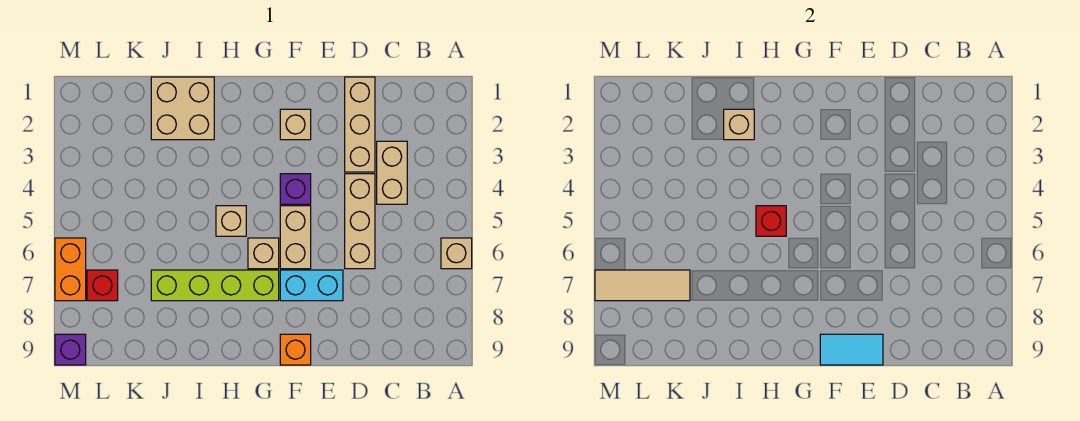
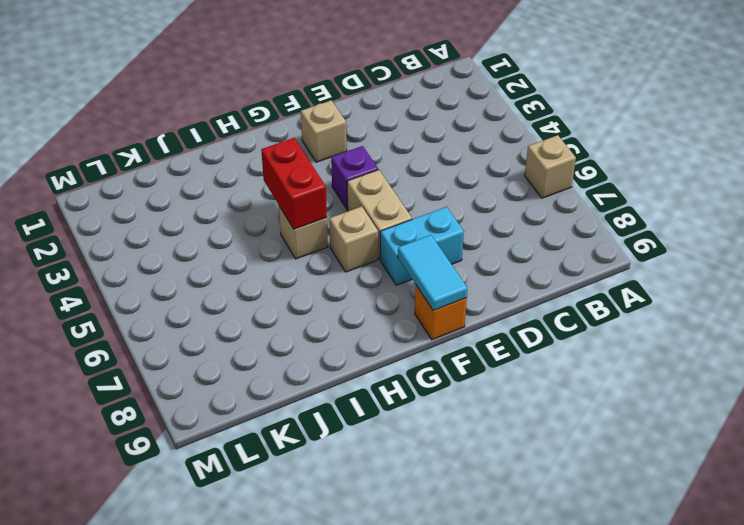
cyan tile F8:F9 level 2 -> cyan tile E9:F9 level 2
red brick H4:H5 level 2 -> red brick H5 level 2
none -> tan brick C3:C4 level 1
none -> tan brick D1:D3 level 1
none -> tan brick D4:D6 level 1

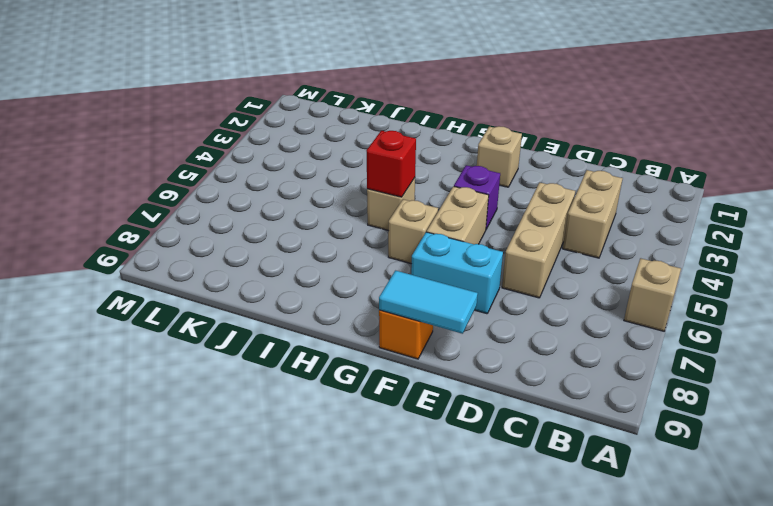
none -> tan brick D1:D3 level 1
none -> lime brick G7:J7 level 1
none -> tan brick I1:J2 level 1

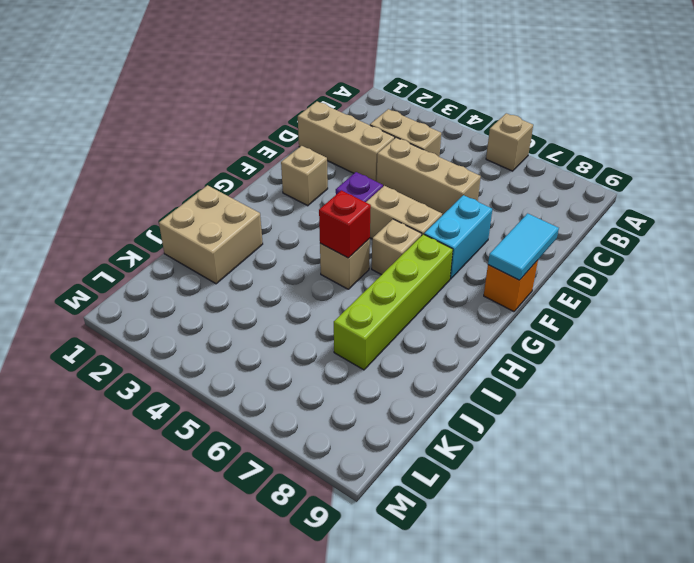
none -> red brick L7 level 1
none -> orange brick M6:M7 level 1
none -> purple brick M9 level 1

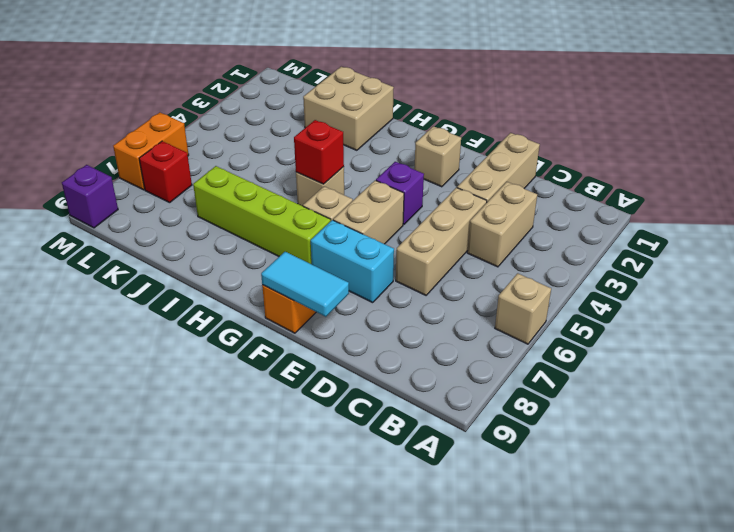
none -> tan brick I2 level 2
none -> tan tile K7:M7 level 2

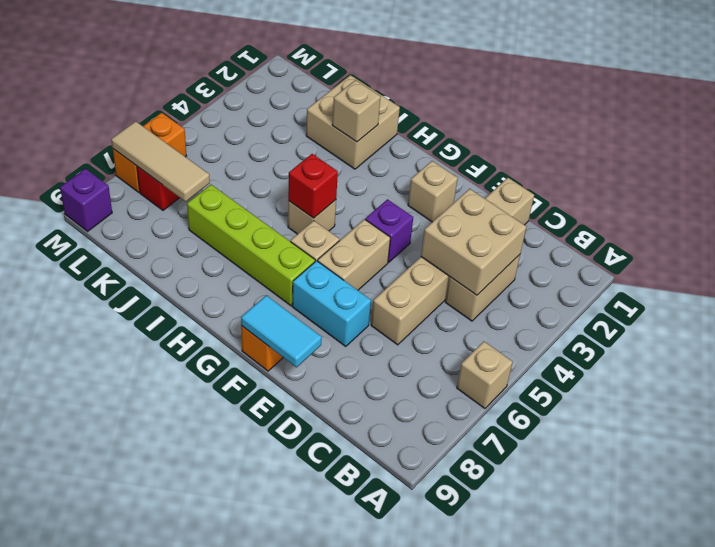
tan brick C3:D4 level 2 -> none

